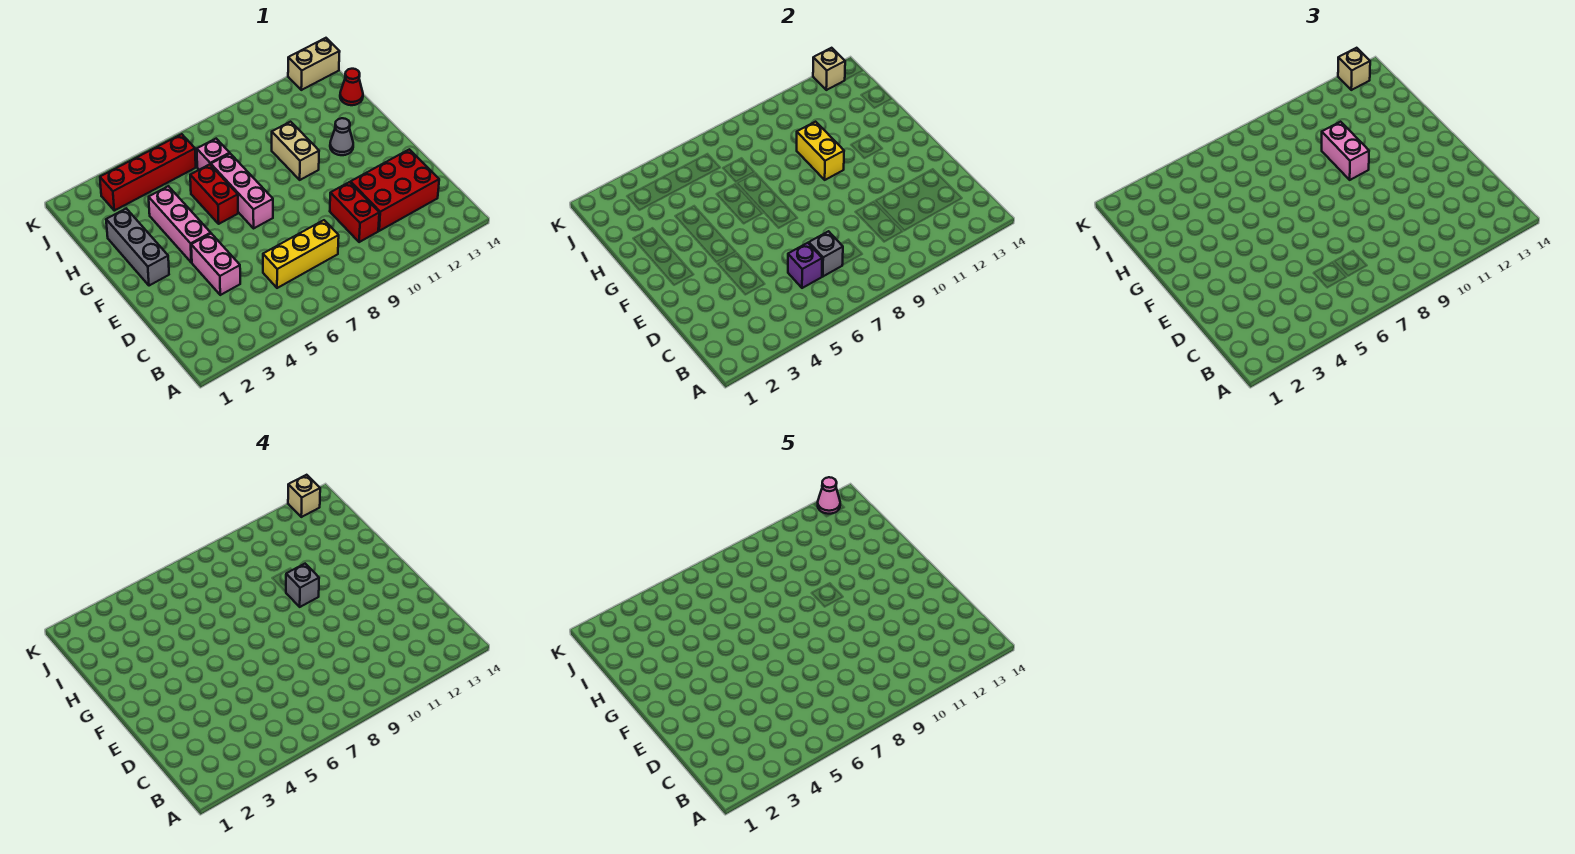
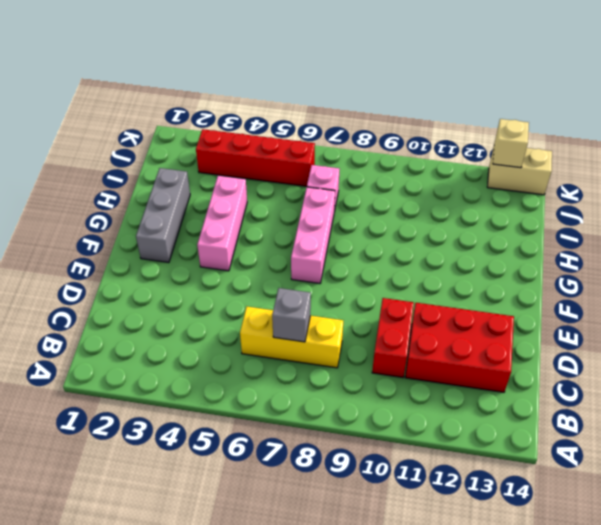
none -> pink brick D4:E4 level 1
none -> red brick G6:H6 level 1
none -> tan brick G10:H10 level 1

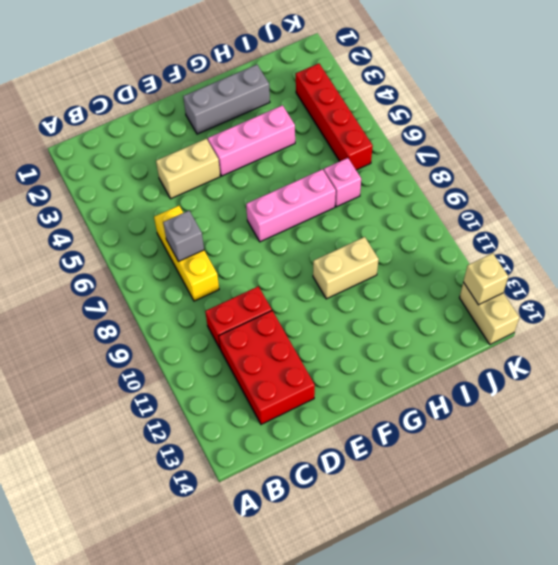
tan brick D4:E4 level 1 -> pink brick D4:E4 level 1
none -> red brick G6:H6 level 1
none -> grey cone G12 level 1
none -> red cone I14 level 1

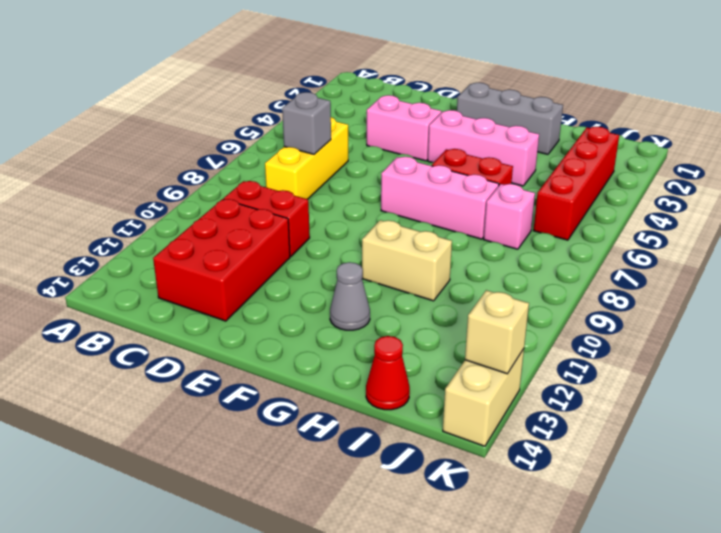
none -> purple brick C6 level 2
none -> yellow brick G10:H10 level 2
none -> pink brick G10:H10 level 3

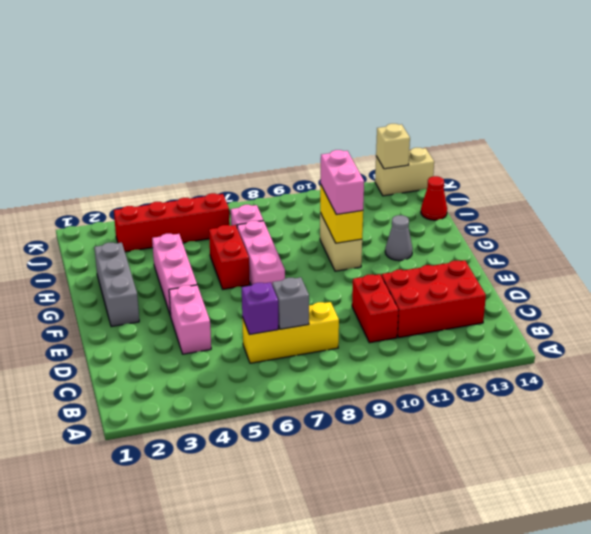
none -> tan brick K13 level 3
none -> grey brick G10 level 4
none -> tan brick K13 level 4

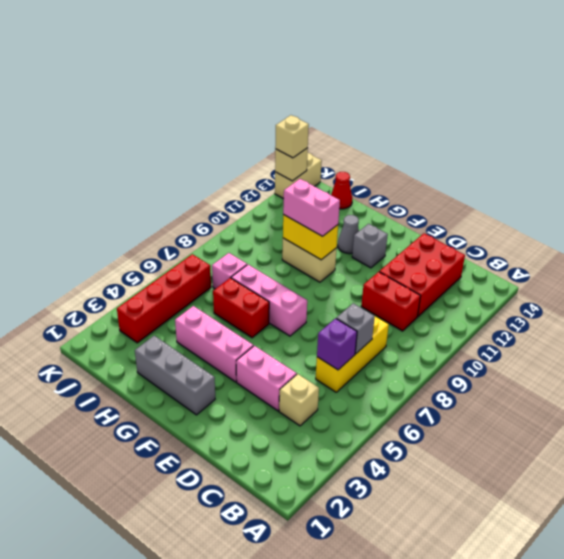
tan brick C4 level 1 -> tan brick K13 level 4
grey brick F12 level 1 -> grey brick G10 level 4
none -> pink cone K13 level 5

